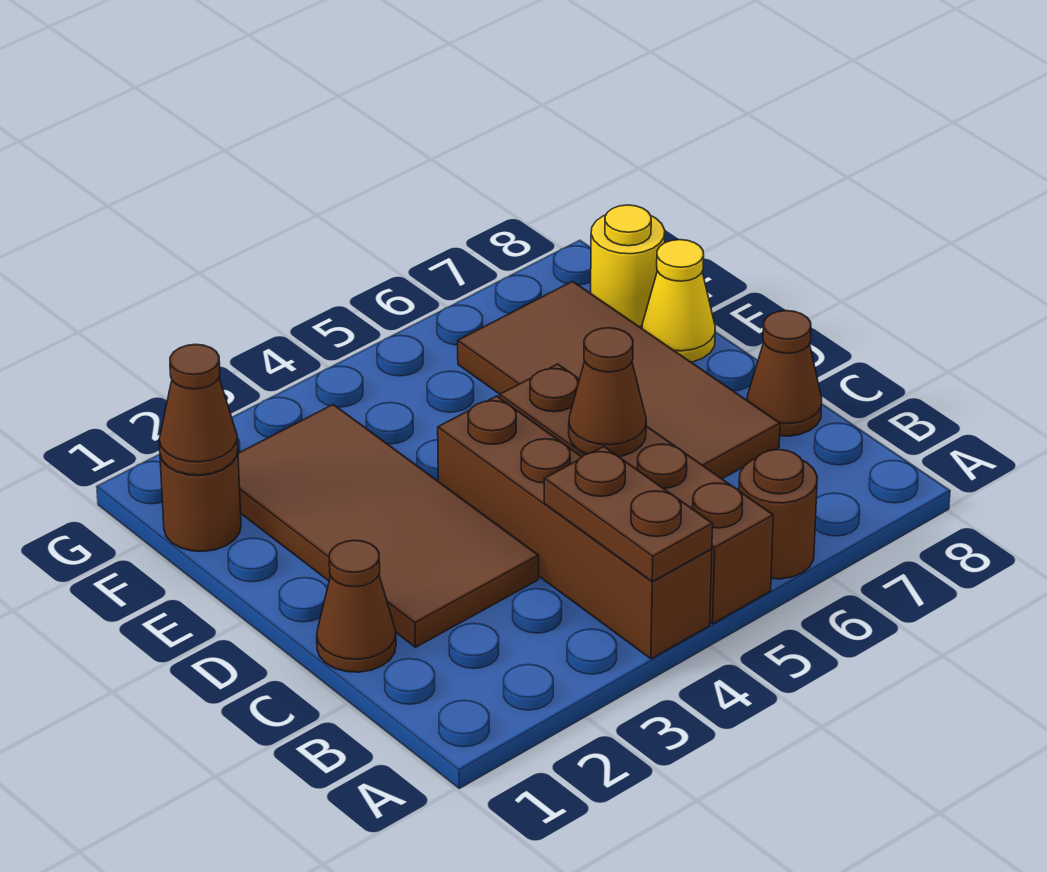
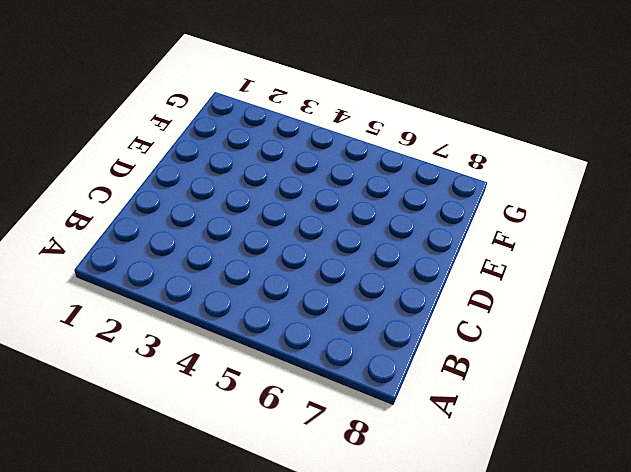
none -> brown brick A4:D4 level 1
none -> brown brick A5:D5 level 1
none -> brown round brick A6 level 1

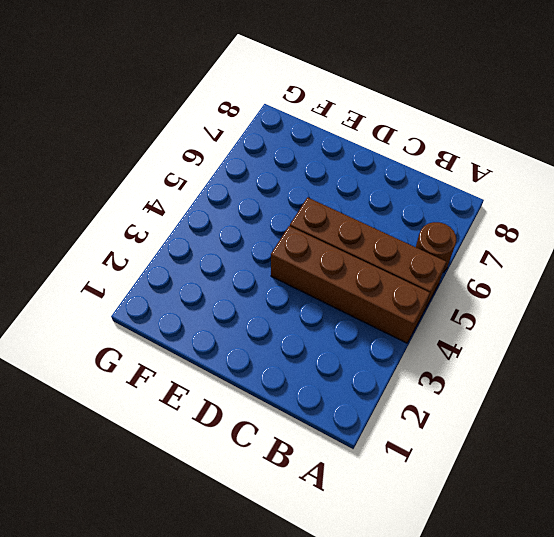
none -> brown cone C1 level 1
none -> brown tile C2:F3 level 1
none -> brown tile C6:F7 level 1

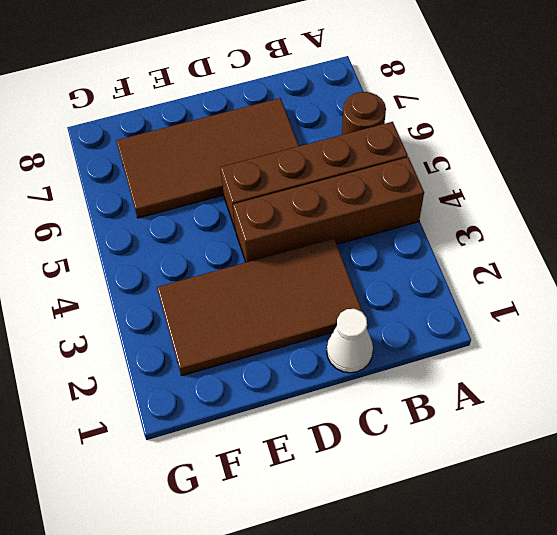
white cone C1 level 1 -> brown cone C1 level 1
none -> brown cone C8 level 1
none -> yellow cone E8 level 1
none -> brown round brick F1 level 1

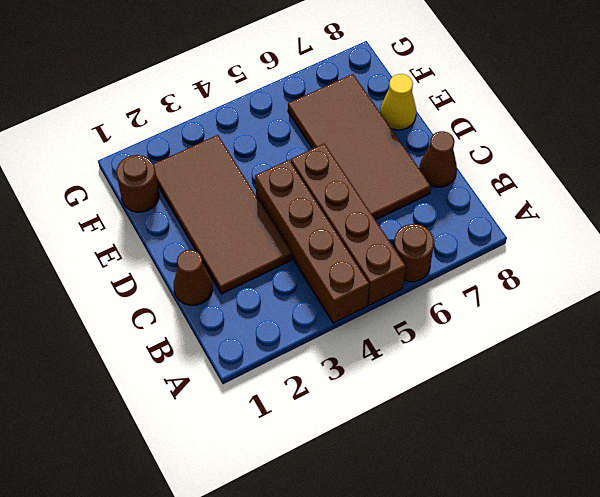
none -> yellow round brick F8 level 1
none -> brown plate A4:B4 level 2
none -> brown cone C5 level 2

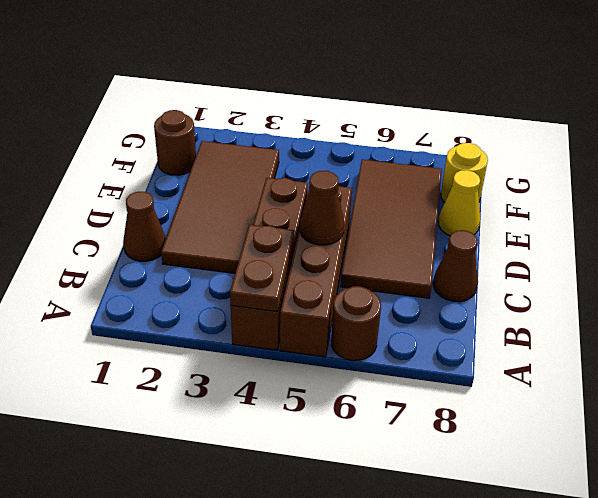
none -> brown cone F1 level 2

